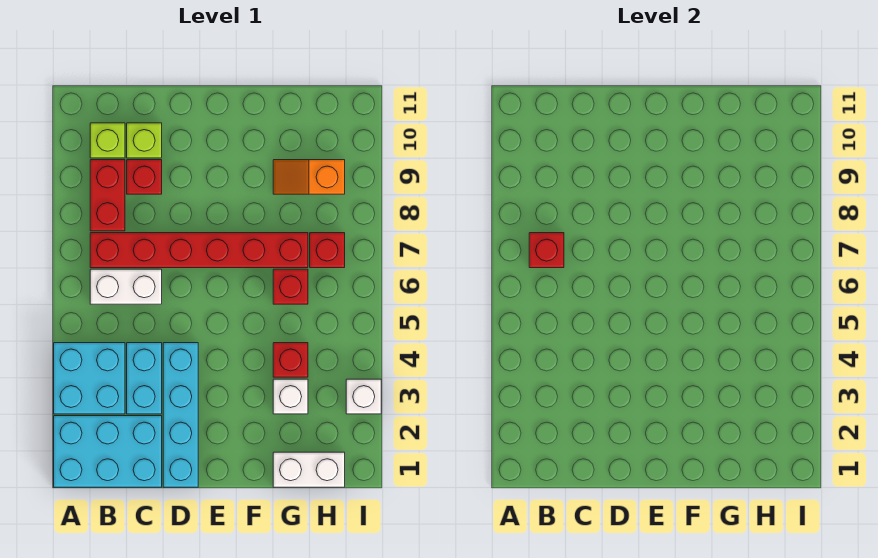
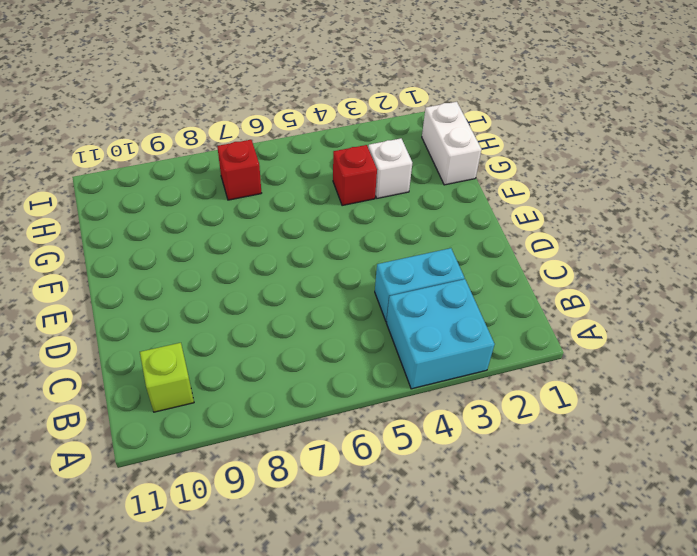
none -> cyan brick A1:C2 level 1
none -> white brick B6:C6 level 1
none -> red brick B7:G7 level 1

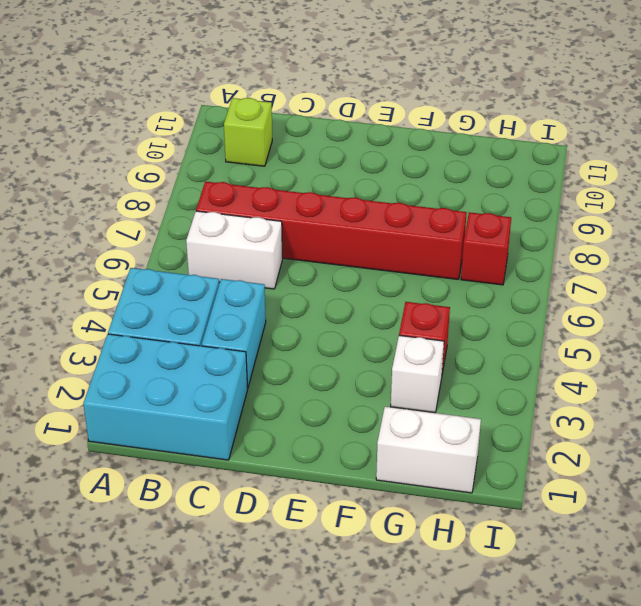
none -> red brick B8:B9 level 1
none -> red brick C9 level 1
none -> lime brick C10 level 1

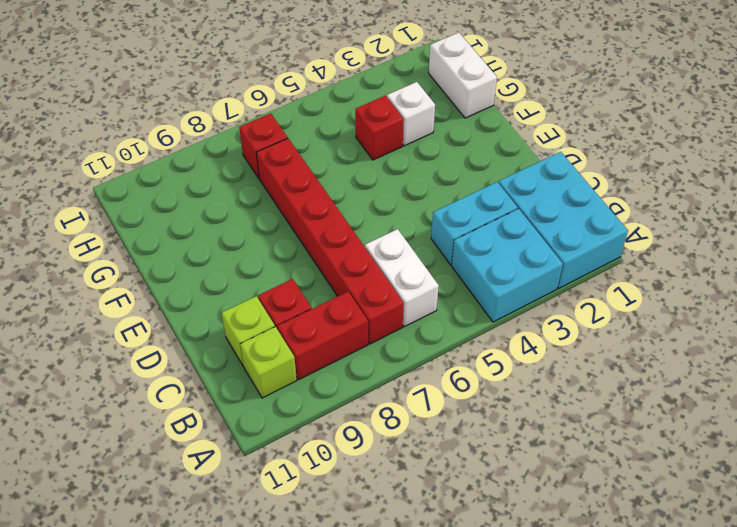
none -> cyan brick D1:D4 level 1
none -> red brick G6 level 1
none -> orange slope G9:H9 level 1 top H

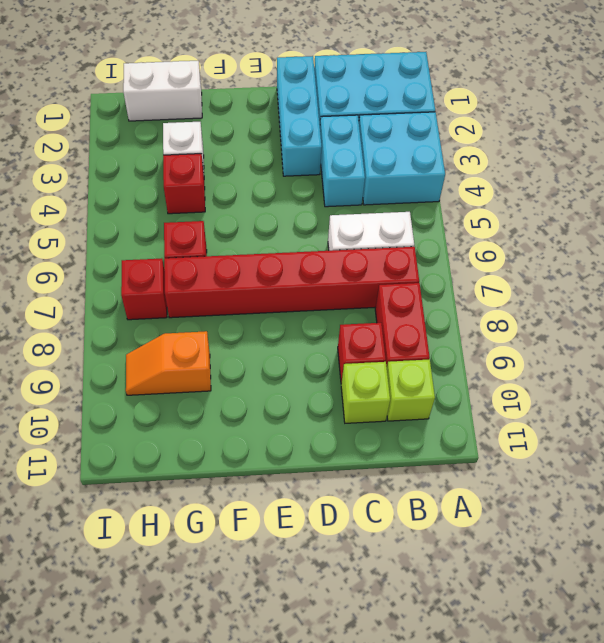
cyan brick D1:D3 level 1 -> cyan brick D1:D4 level 1
orange slope G9:H9 level 1 top G -> orange slope G9:H9 level 1 top H
none -> white brick I3 level 1
none -> red brick B7 level 2

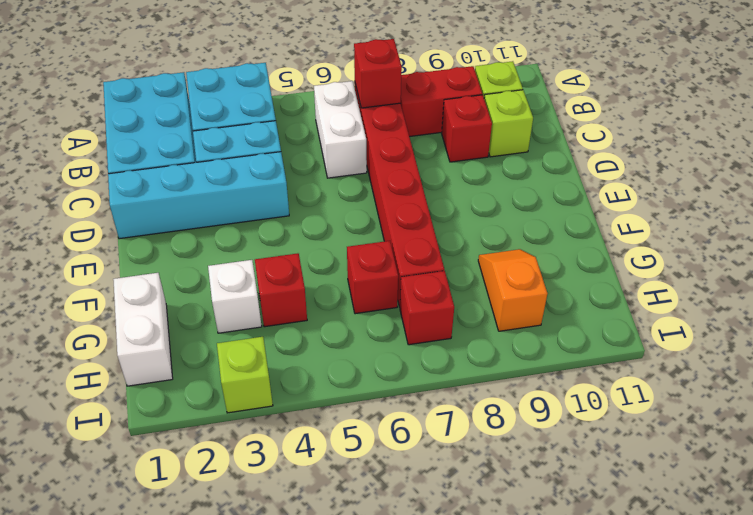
lime brick I3 level 1 -> white brick I3 level 1

